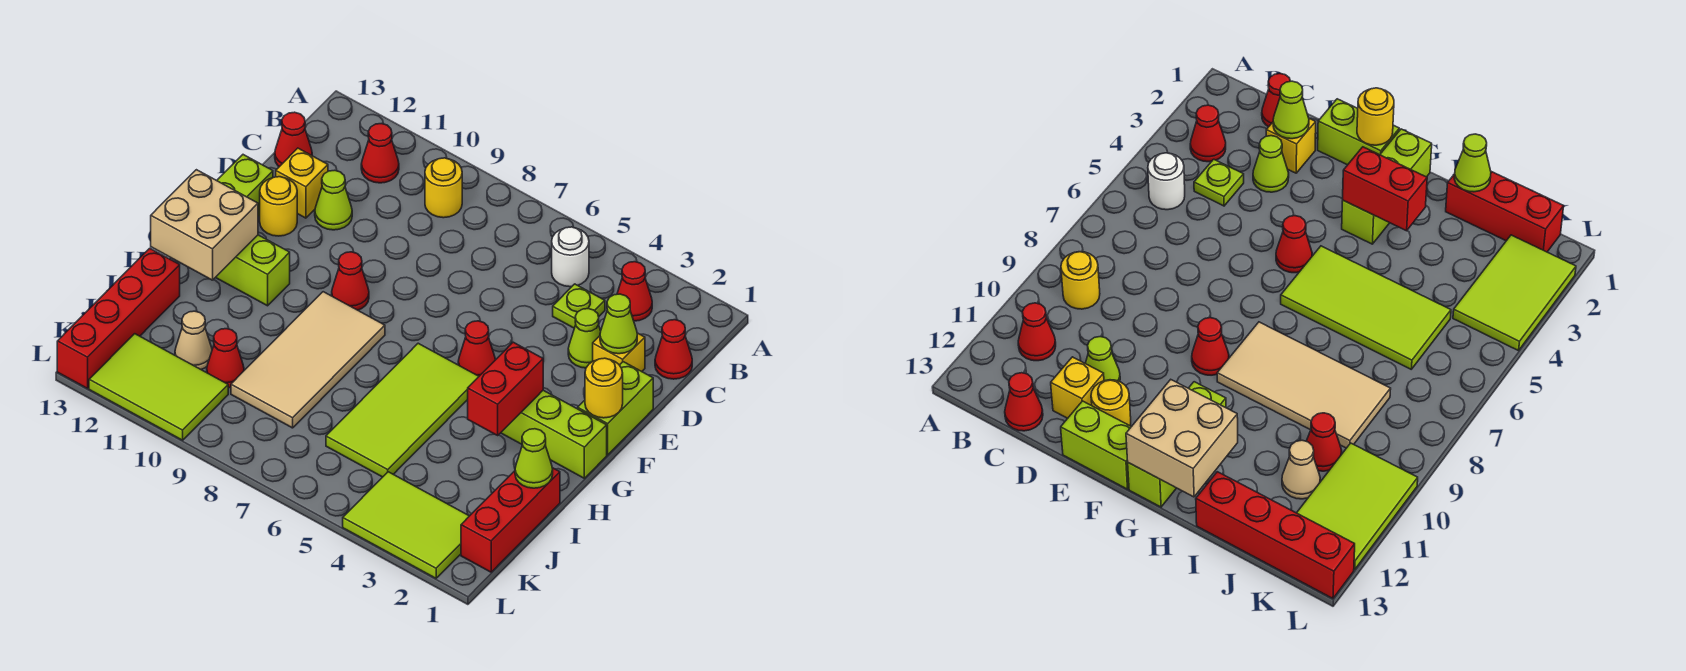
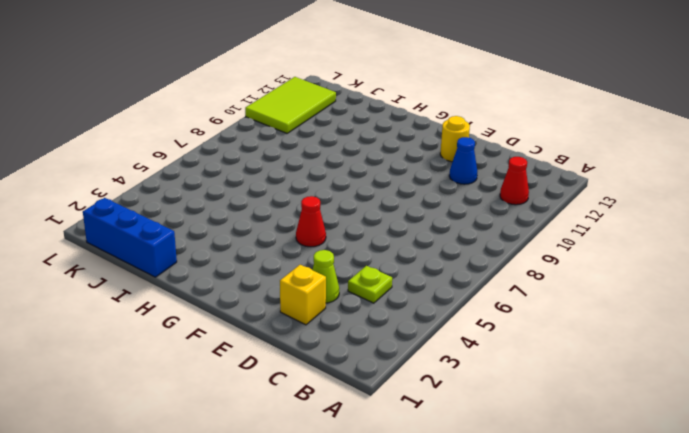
blue cone D11 level 1 -> lime cone D11 level 1
blue brick I1:K1 level 1 -> red brick I1:K1 level 1
none -> red cone B3 level 1
none -> white round brick B5 level 1
none -> yellow round brick B9 level 1
none -> red cone C1 level 1

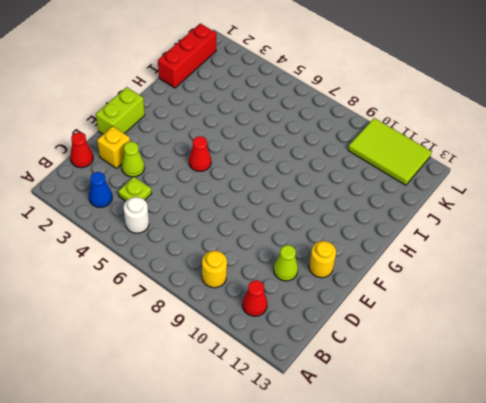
blue cone B3 level 1 -> red cone B3 level 1
none -> red cone C13 level 1
none -> yellow brick D12 level 1
none -> lime brick E13:F13 level 1
none -> red cone F9 level 1

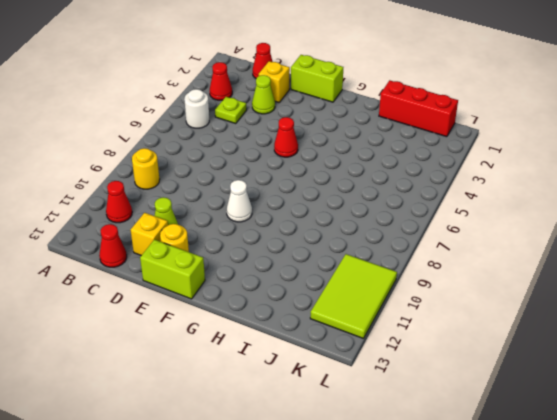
white cone F9 level 1 -> red cone F9 level 1
none -> lime brick G1:G3 level 1
none -> lime tile G5:J6 level 1
none -> tan tile G8:J9 level 1
none -> lime brick G11:G13 level 1

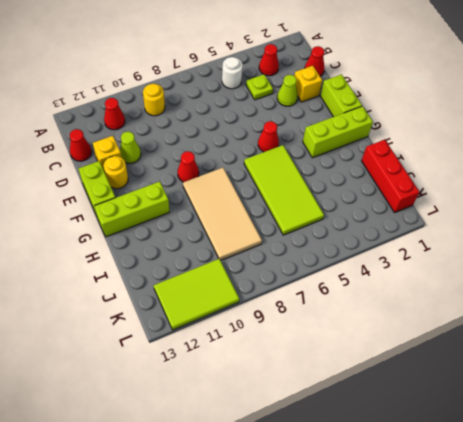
none -> red brick I13:L13 level 1
none -> red cone J10 level 1
none -> tan cone J11 level 1
none -> lime tile K2:L4 level 1

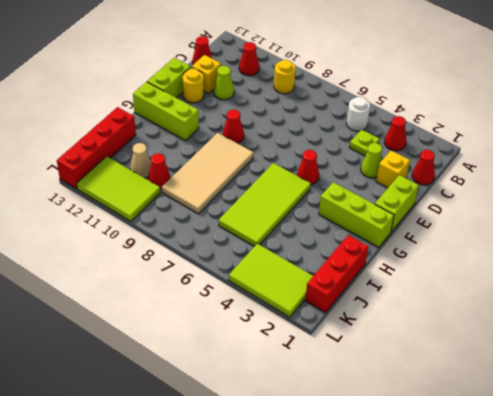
none -> lime cone D2 level 2
none -> yellow round brick F1 level 2
none -> red brick G3:H3 level 2
none -> tan brick G12:H13 level 2

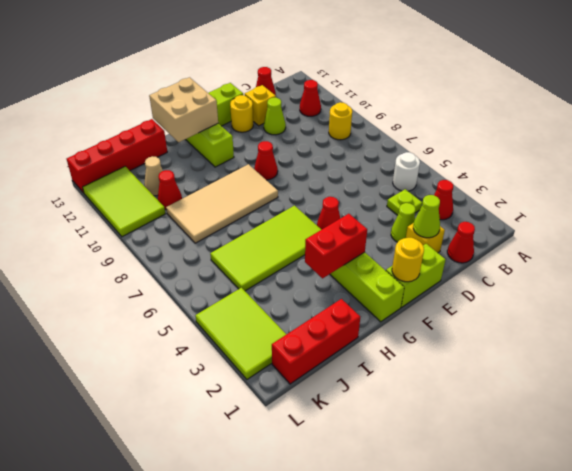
none -> lime cone I1 level 2

